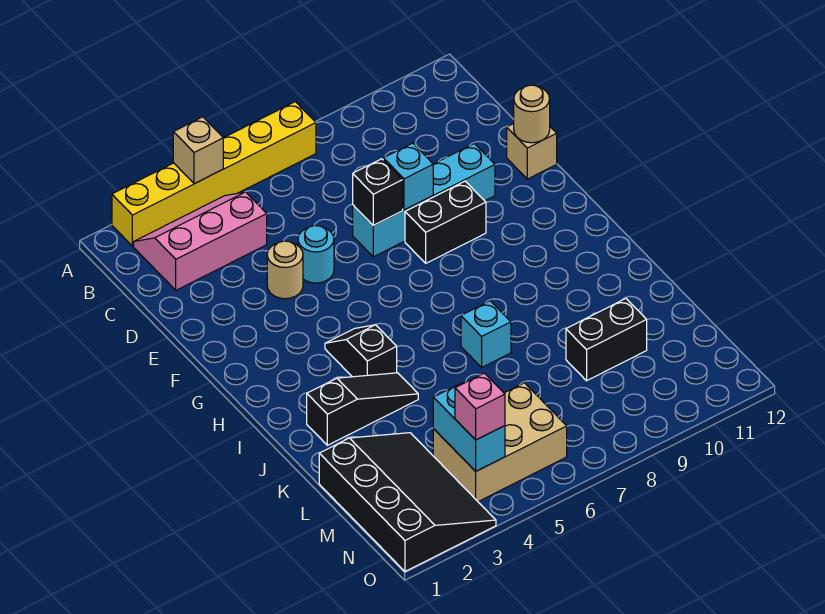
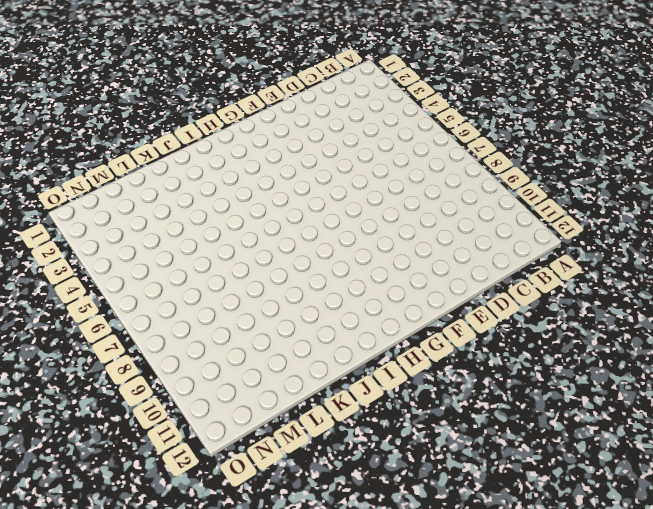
none -> yellow brick A2:A7 level 1
none -> pink slope B2:C4 level 1 top C
none -> tan round brick E4 level 1

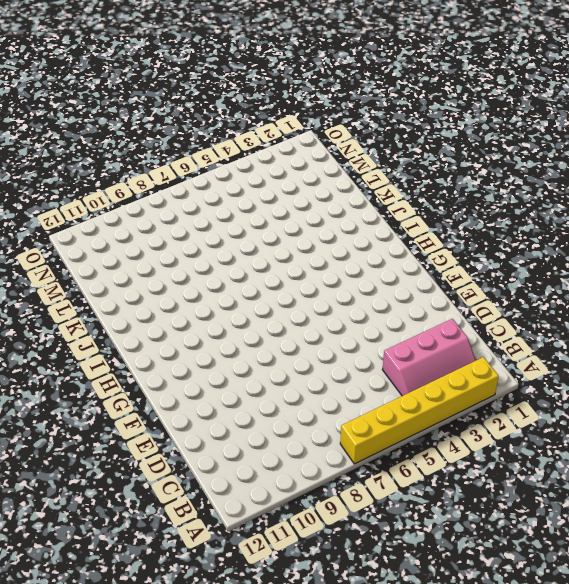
none -> tan round brick E4 level 1
none -> cyan round brick E5 level 1
none -> cyan brick E7:E10 level 1

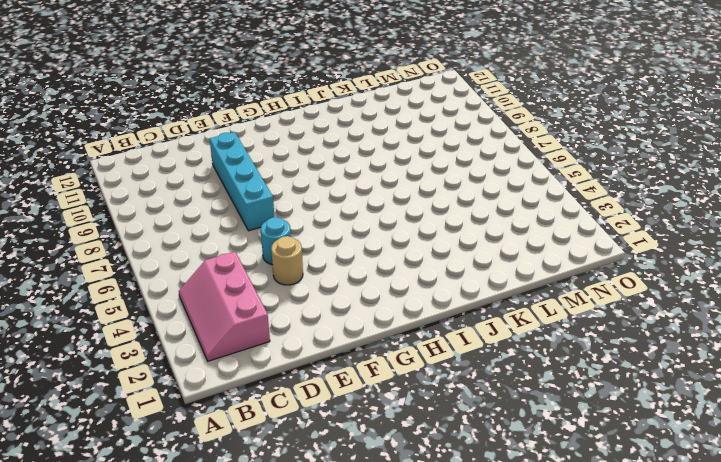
none -> yellow brick A2:A7 level 1
none -> tan brick E12 level 1
none -> black brick F8:F9 level 1

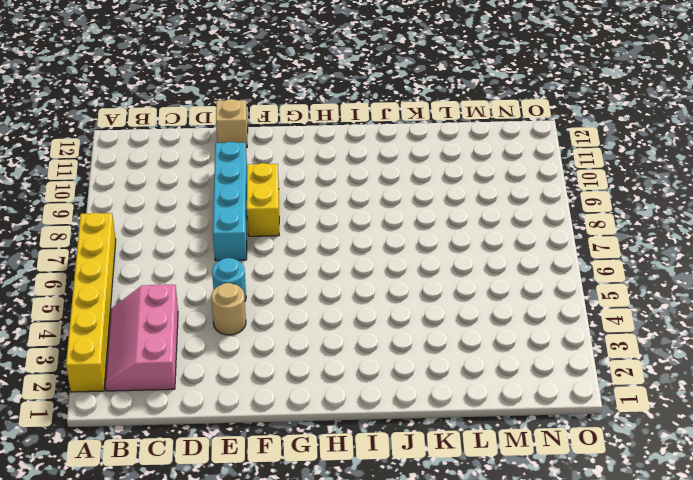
yellow brick F8:F9 level 1 -> black brick F8:F9 level 1
none -> black slope H4:I4 level 1 top I
none -> black slope J2:J4 level 1 top 2
none -> cyan brick J7 level 1

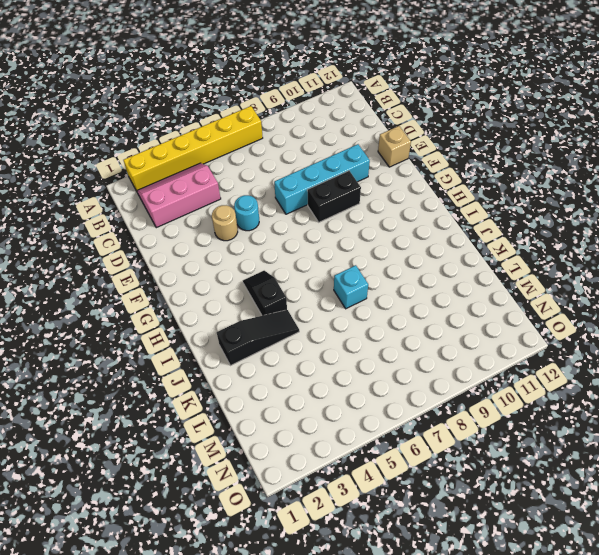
none -> black slope L1:O3 level 1 top 1
none -> black brick L9:L10 level 1
none -> tan brick M4:N6 level 1

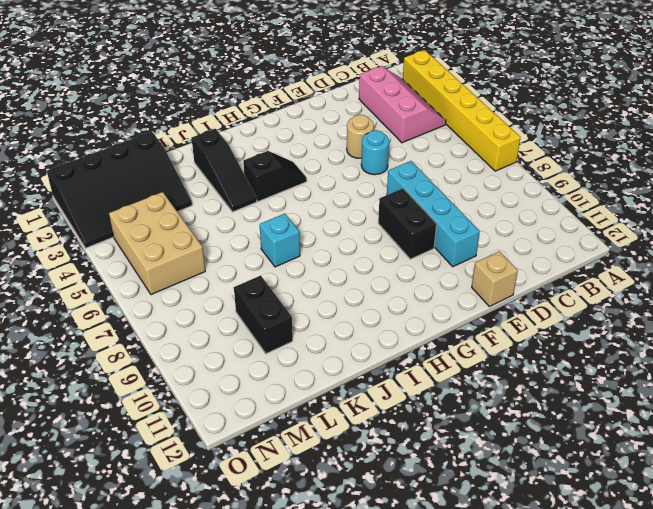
none -> tan brick A4 level 2
none -> black brick E7 level 2
none -> cyan brick E8 level 2

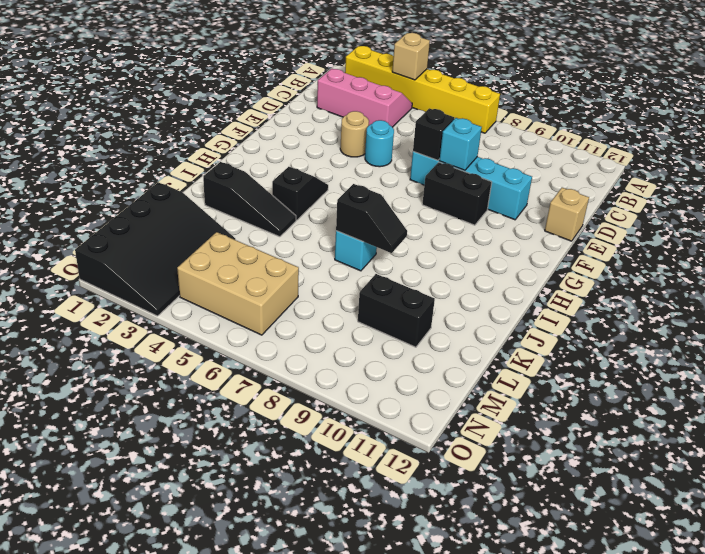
black slope J7:J8 level 2 top 7 -> none
none -> tan round brick E12 level 2
none -> cyan brick M4:N4 level 2
none -> pink brick N4 level 3

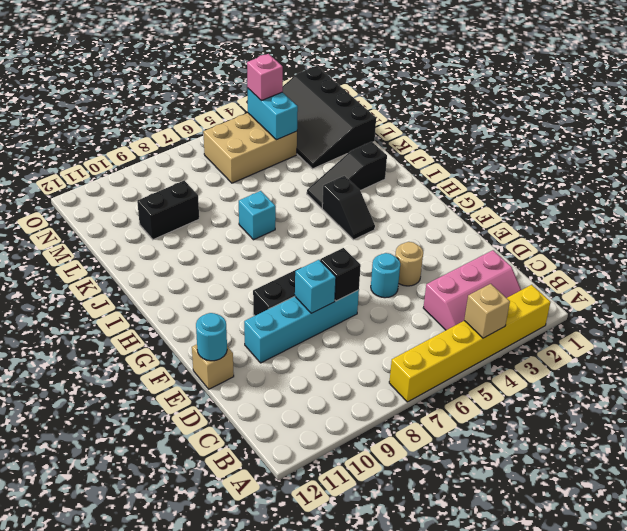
cyan round brick E12 level 2 -> tan round brick E12 level 2

